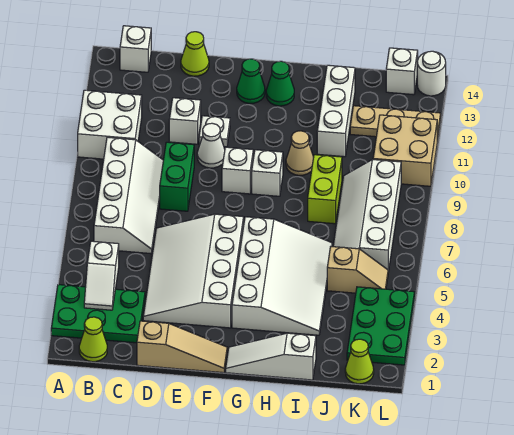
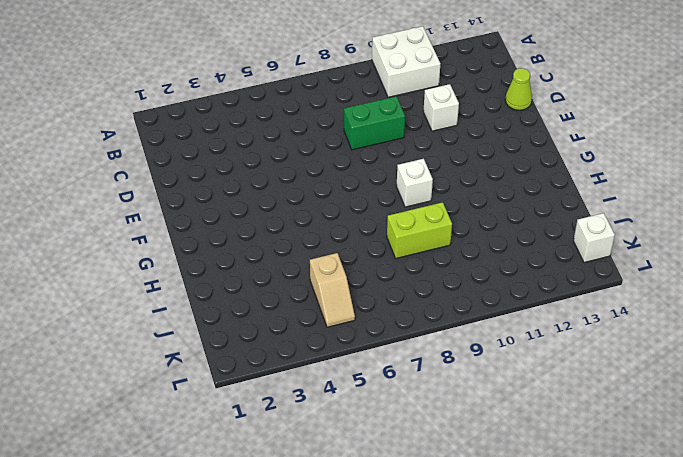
none -> green plate A2:C3 level 1
none -> lime cone B1 level 1
none -> white slope B6:C9 level 1 top B
none -> white brick B14 level 1

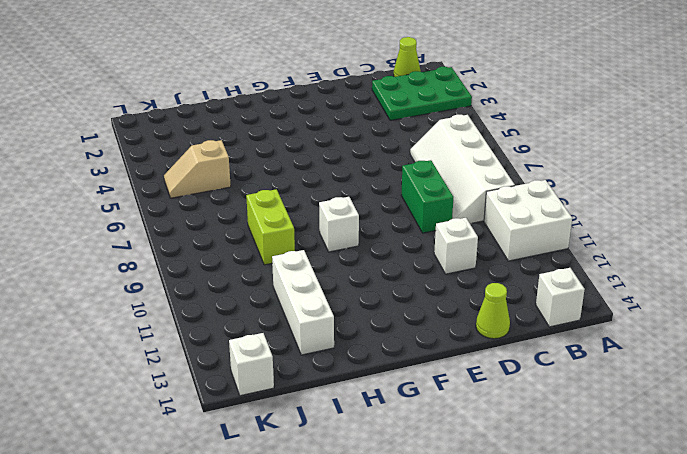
none -> tan slope D1:F1 level 1 top D
none -> white slope D3:F6 level 1 top F
none -> white cone E10 level 1
none -> white plate E11 level 1

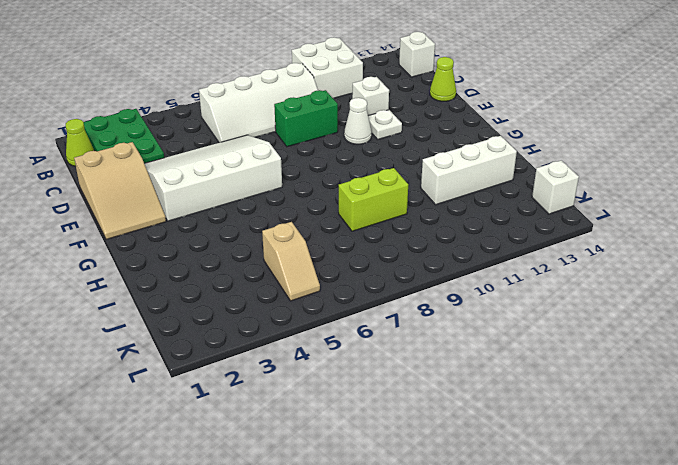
tan slope D1:F2 level 1 top D -> tan slope D1:F1 level 1 top D
none -> white brick F9 level 1
none -> green cone F13 level 1
none -> white slope G1:I1 level 1 top I
none -> white slope G3:I6 level 1 top G

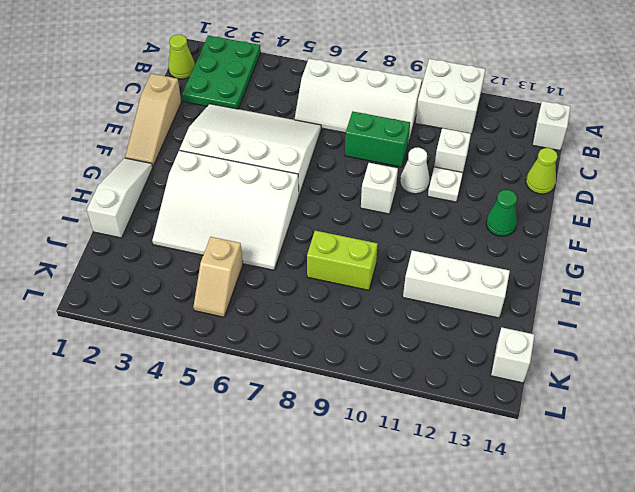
none -> white brick G9 level 1
none -> green cone G13 level 1
none -> tan cone H10 level 1
none -> white slope J6:K9 level 1 top K

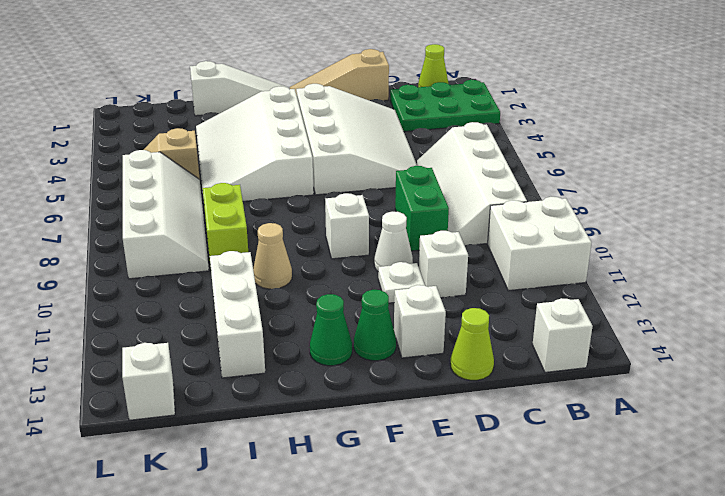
white brick E13 level 1 -> white brick G9 level 1
none -> tan plate J12:L12 level 1
none -> lime cone K1 level 1
none -> green plate K2:L4 level 1
none -> tan brick K10:L11 level 1

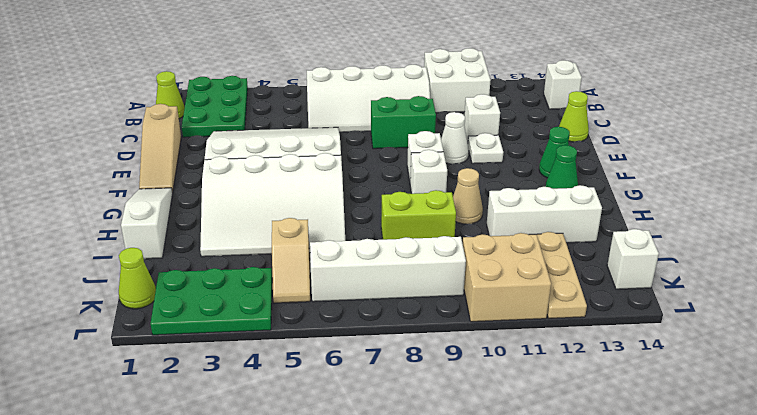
none -> white round brick L14 level 1
none -> white slope B3:B4 level 2 top 4

